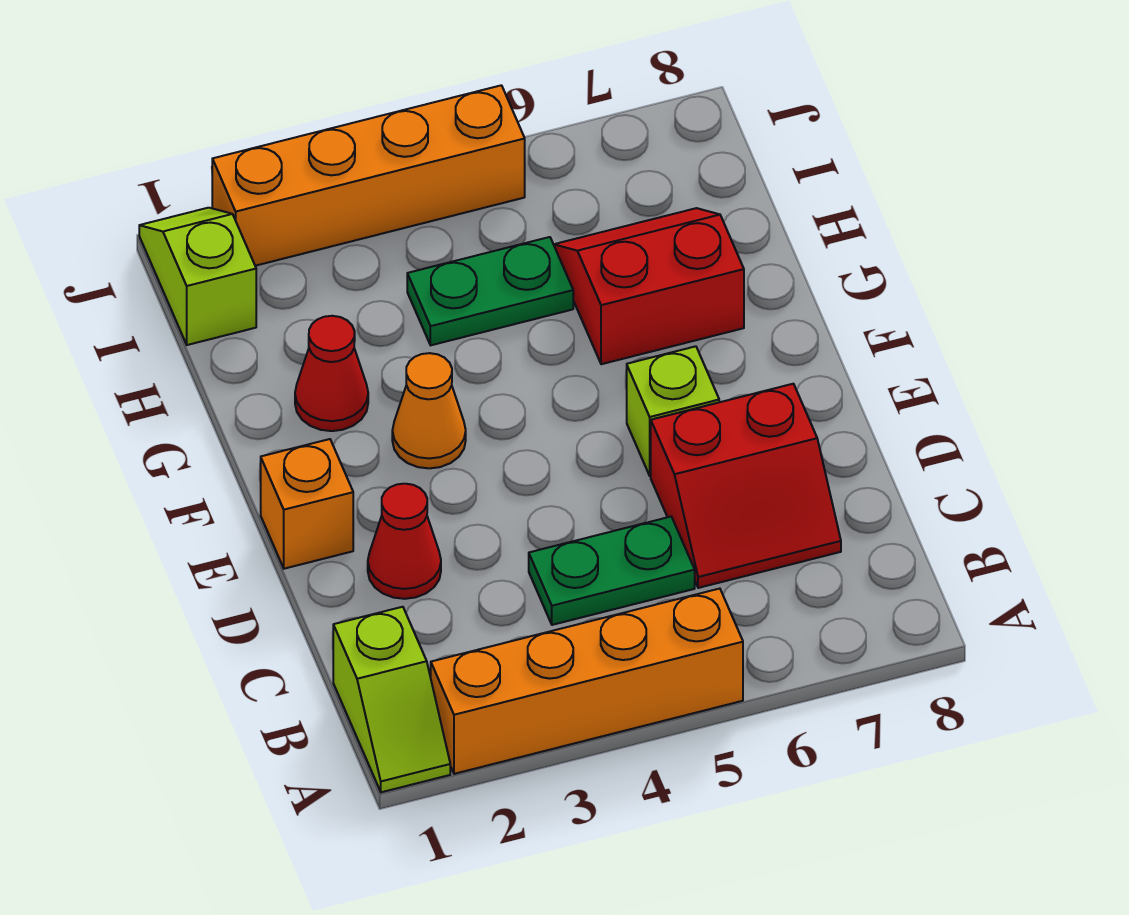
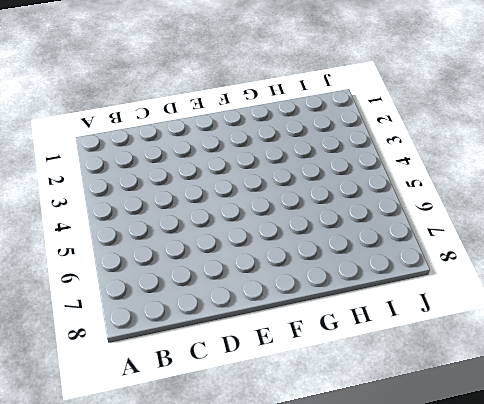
none -> lime slope A1:B1 level 1 top B
none -> orange brick A2:A5 level 1
none -> green plate C4:C5 level 1

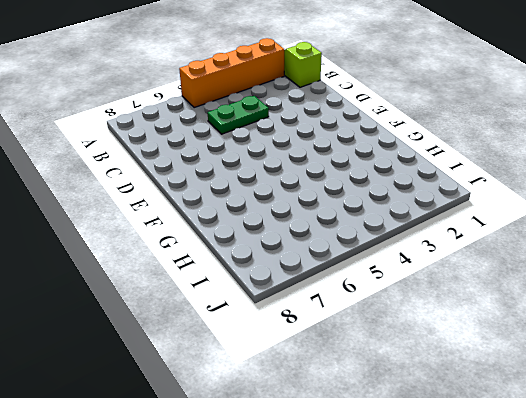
none -> red slope C6:D7 level 1 top D
none -> red cone D2 level 1
none -> orange brick E1 level 1

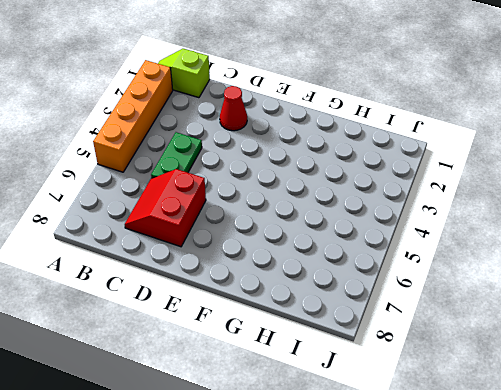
none -> orange brick E1 level 1
none -> lime brick E6 level 1
none -> orange cone F3 level 1

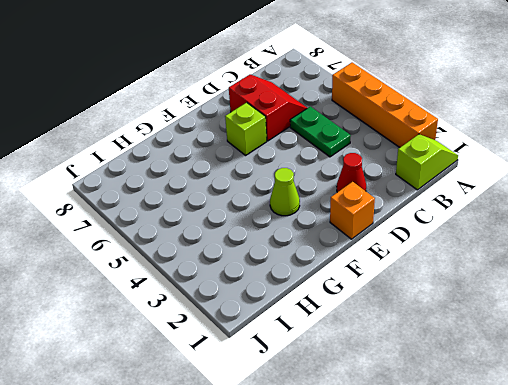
lime cone F3 level 1 -> orange cone F3 level 1
none -> red cone G2 level 1
none -> red slope G6:H7 level 1 top G
none -> green plate H4:H5 level 1

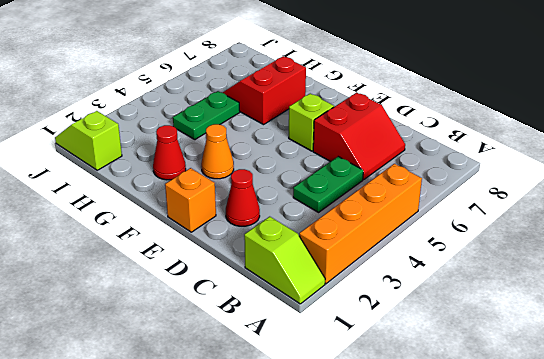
none -> orange brick J2:J5 level 1

